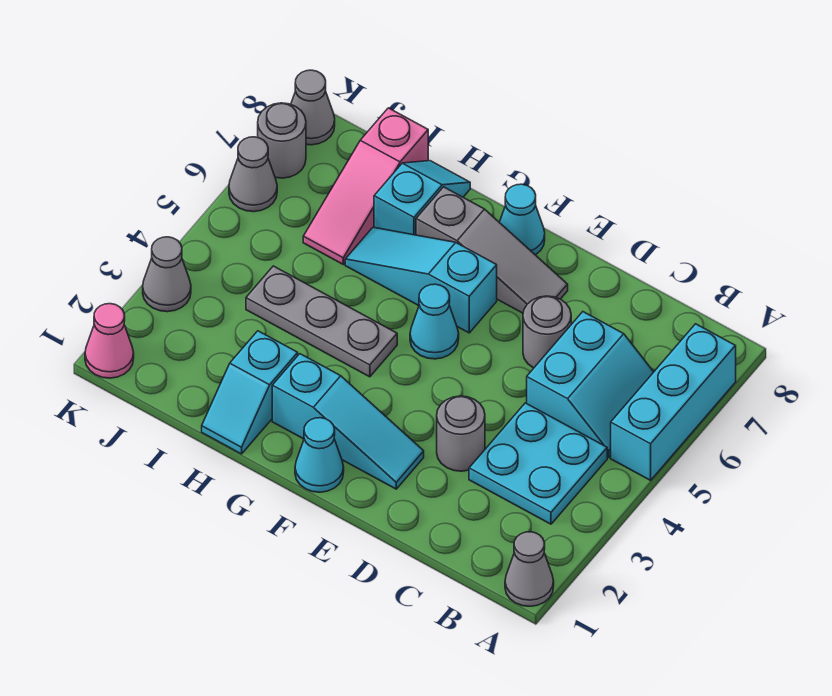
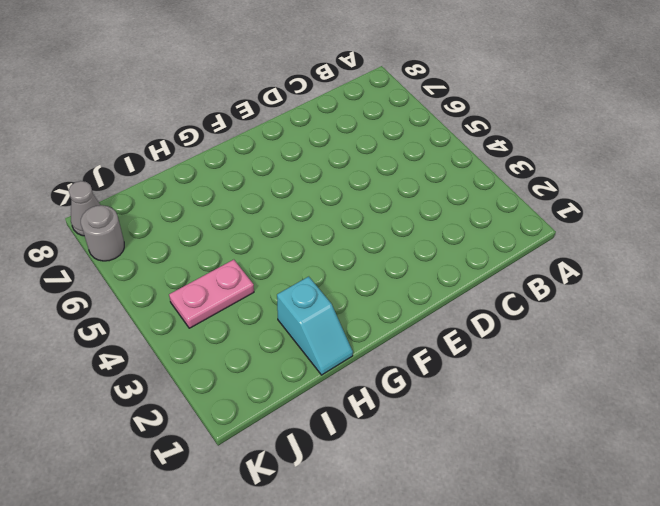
pink plate I4:J4 level 1 -> grey plate G4:I4 level 1
none -> grey cone A1 level 1
none -> cyan brick A5:A7 level 1
none -> cyan plate B3:C4 level 1

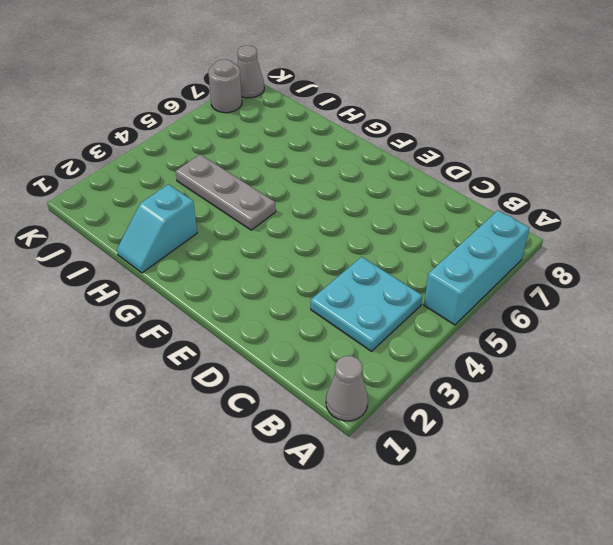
none -> cyan slope B5:C6 level 1 top C
none -> grey round brick D3 level 1
none -> grey round brick D6 level 1

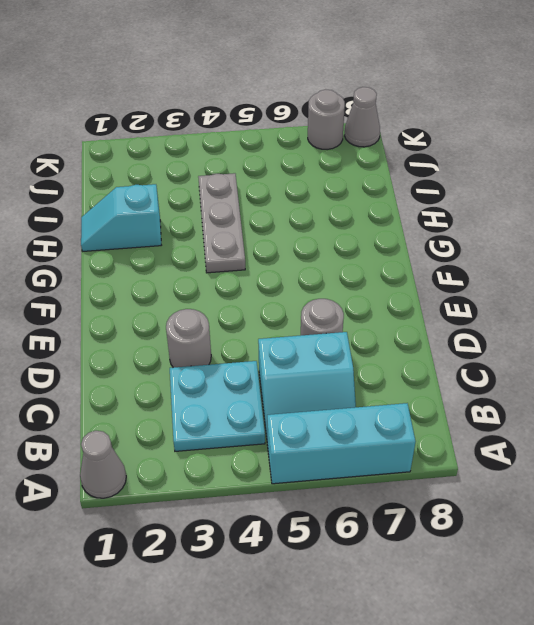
none -> cyan slope E2:G2 level 1 top G
none -> grey slope E7:G7 level 1 top G
none -> cyan cone F1 level 1

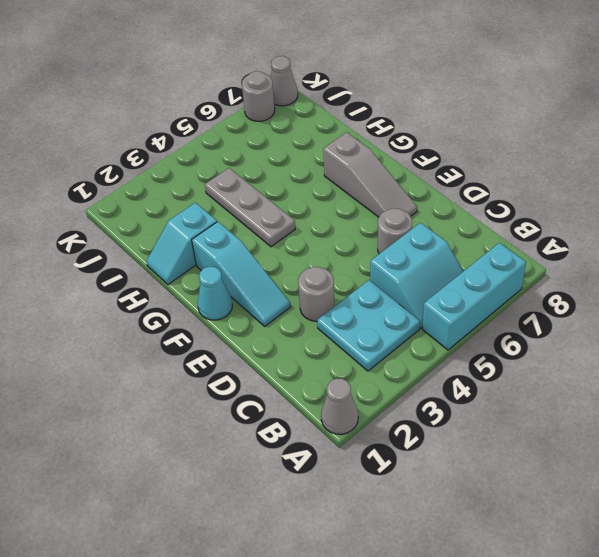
none -> cyan cone F5 level 1
none -> cyan slope F6:H6 level 1 top F
none -> cyan cone F8 level 1

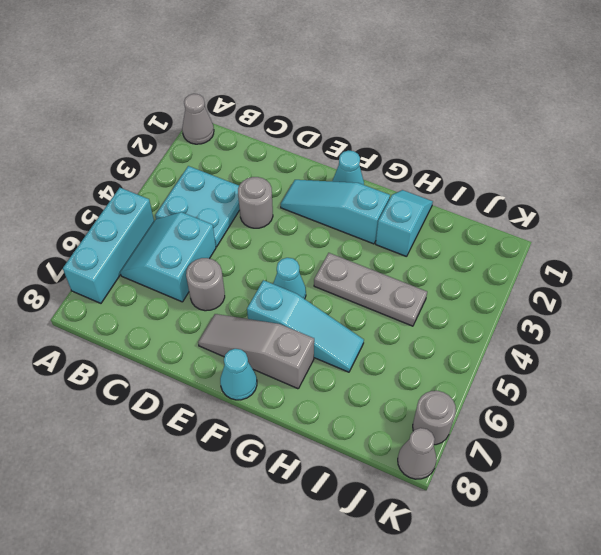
none -> cyan slope H7:H8 level 1 top 7
none -> pink slope I6:I8 level 1 top 8
none -> pink cone K1 level 1

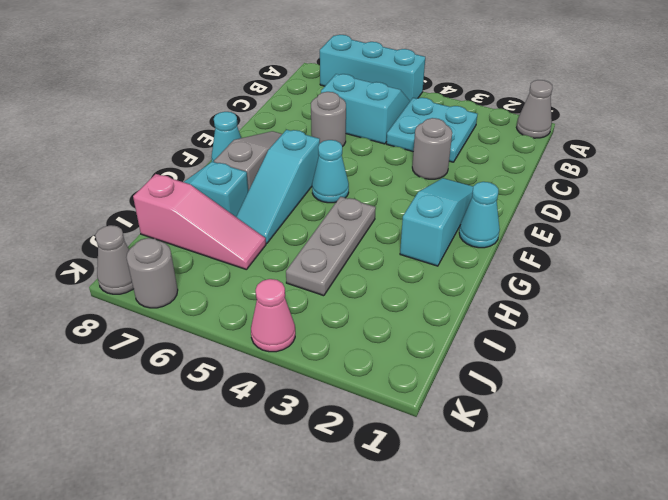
pink cone K4 level 1 -> pink cone K1 level 1
none -> cyan slope H1:H2 level 1 top 2
none -> grey cone K3 level 1
none -> grey cone K6 level 1

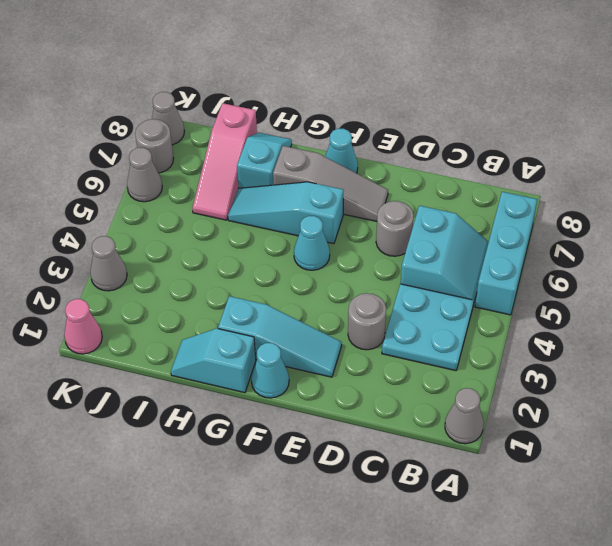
cyan slope G1:H1 level 1 top G -> cyan slope H1:H2 level 1 top 2
none -> grey plate G4:I4 level 1

